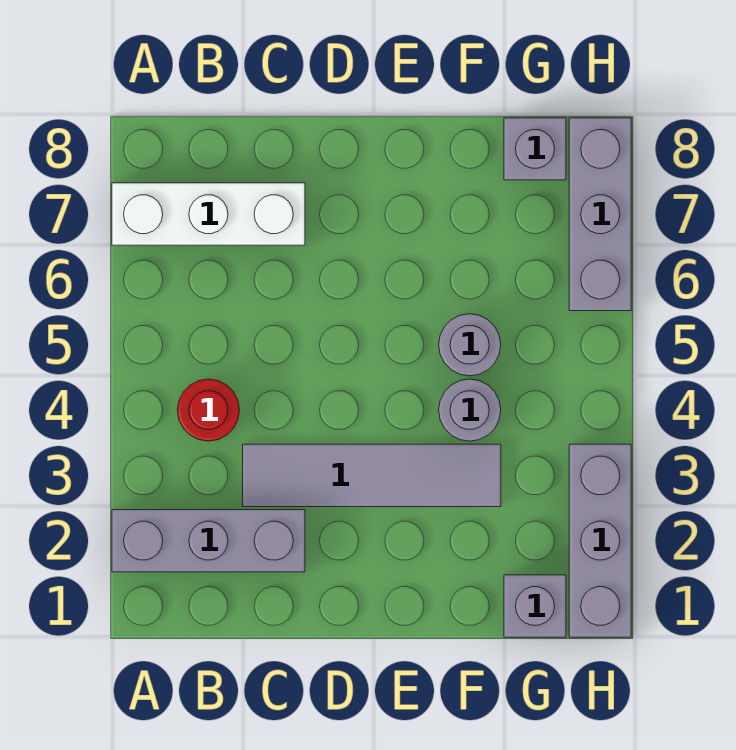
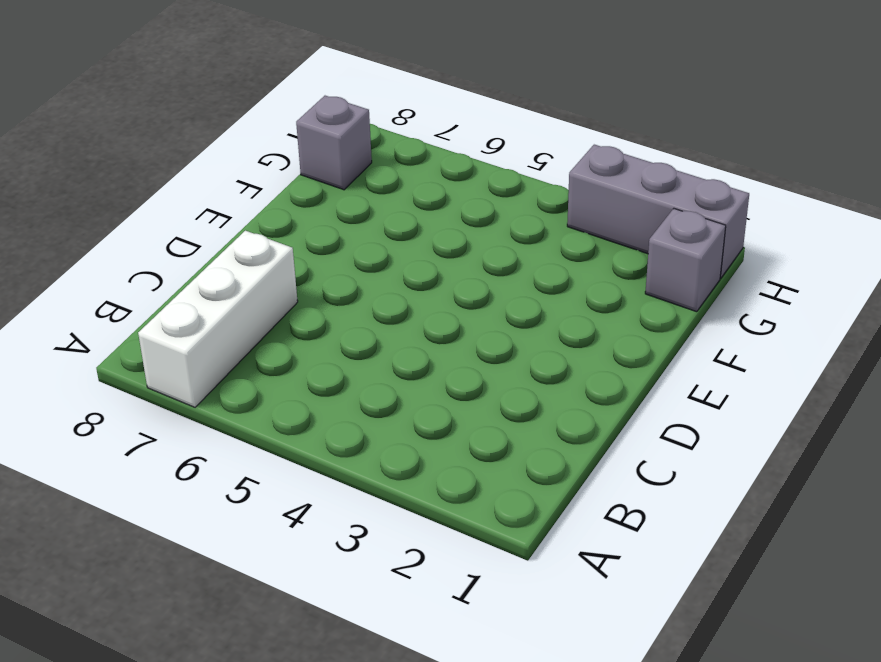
none -> grey brick A2:C2 level 1
none -> red round brick B4 level 1

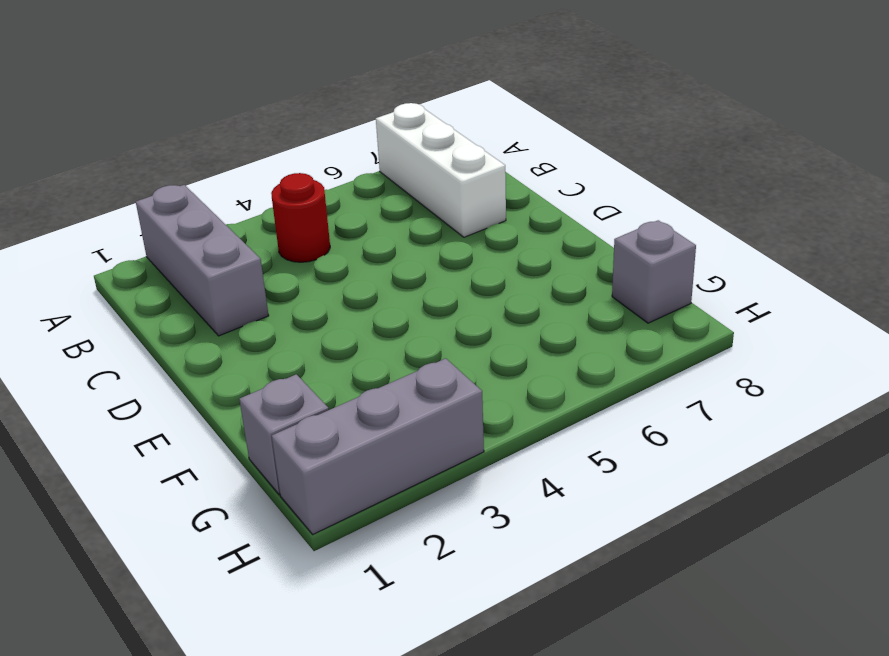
none -> grey tile C3:F3 level 1
none -> grey round brick F4 level 1

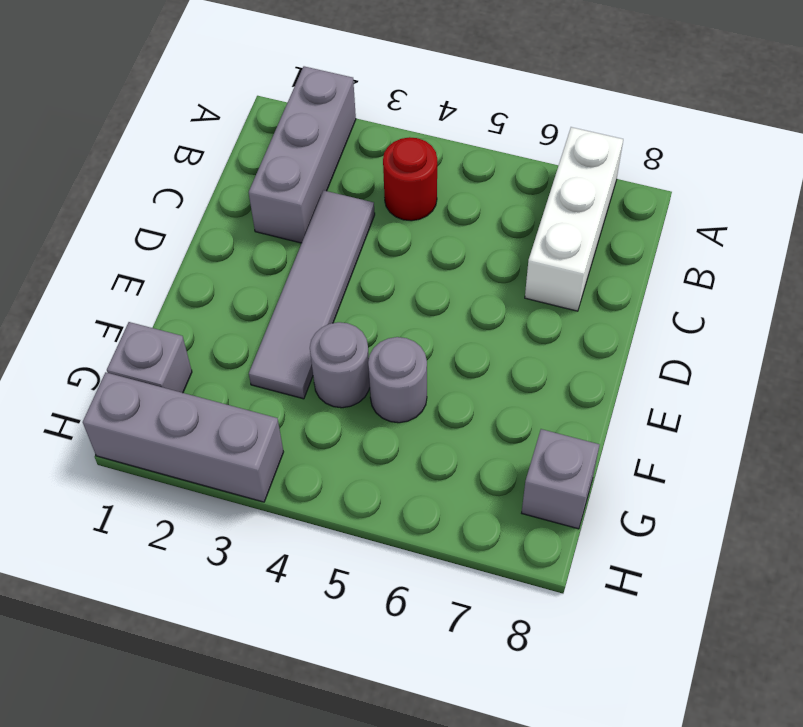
none -> grey brick H6:H8 level 1

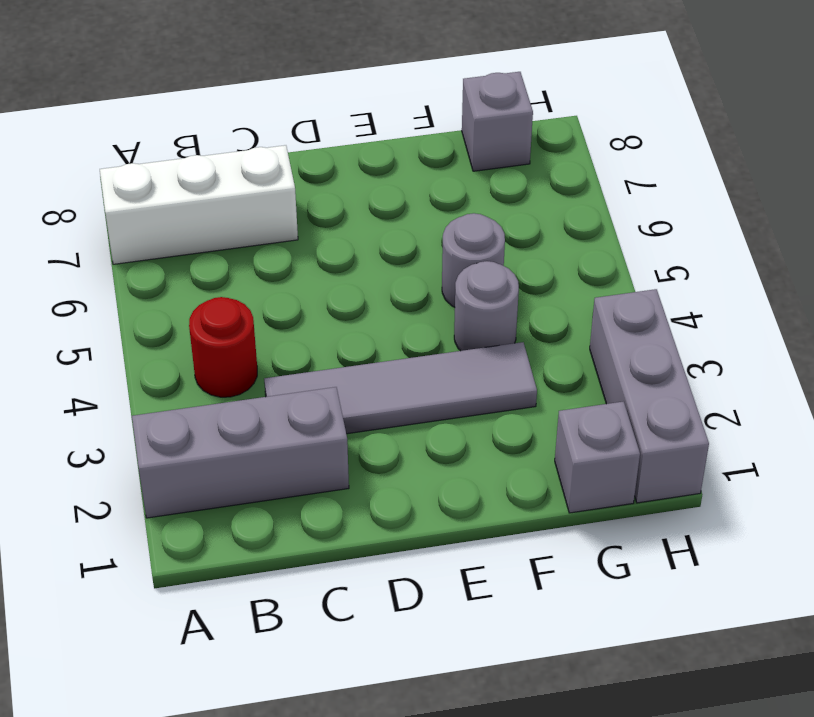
none -> grey brick H6:H8 level 1

